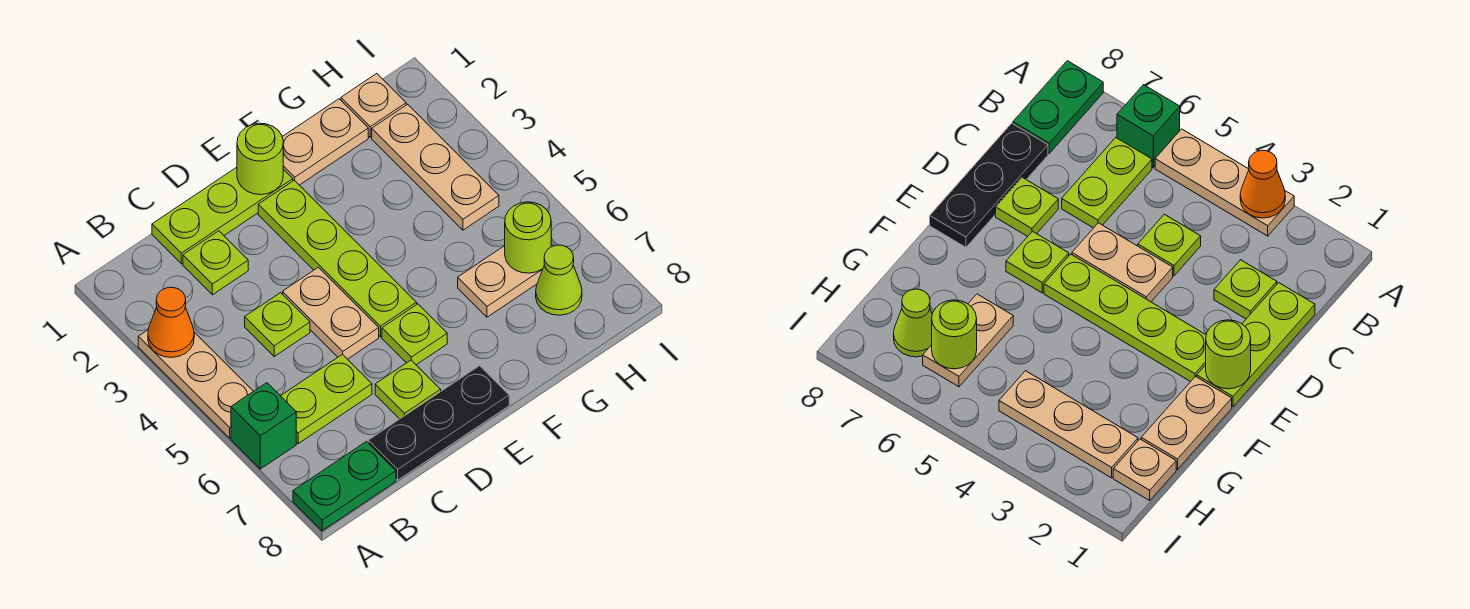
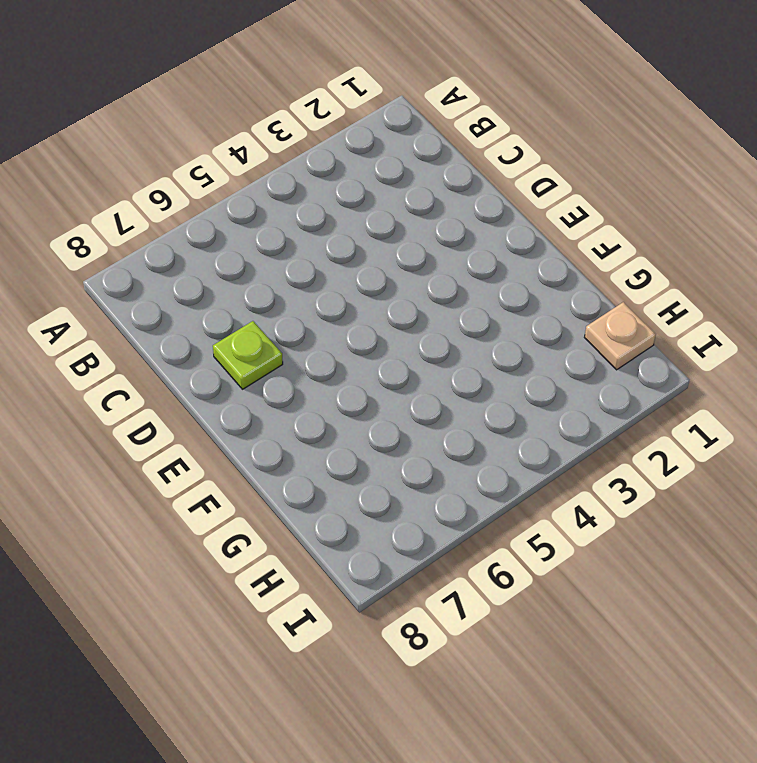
none -> tan plate A3:A5 level 1
none -> green brick A6 level 1
none -> green plate A8:B8 level 1

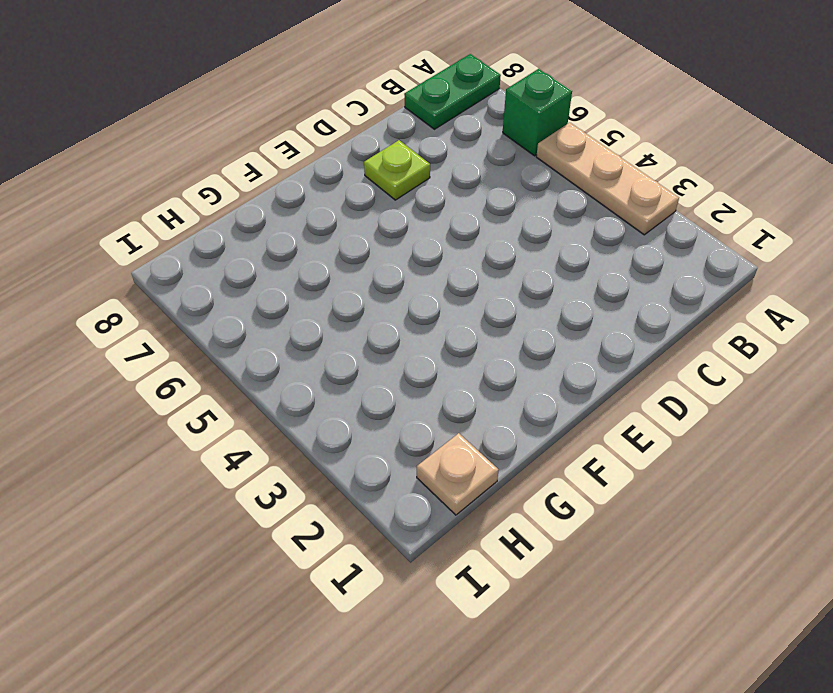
none -> lime plate B6:C6 level 1
none -> lime plate C1:E1 level 1
none -> lime plate C2 level 1

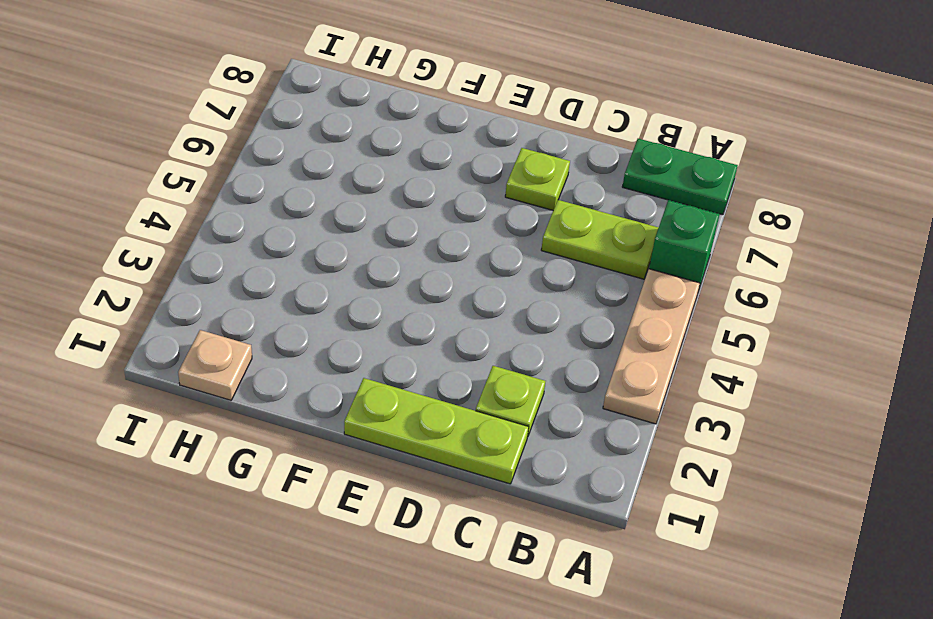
none -> lime plate C4 level 1
none -> black plate C8:E8 level 1
none -> tan plate D4:D5 level 1

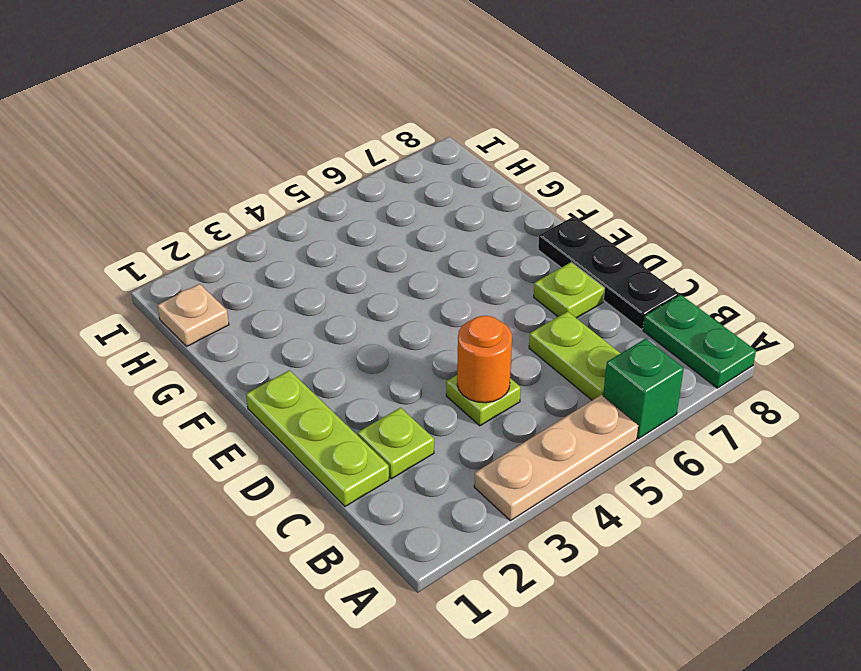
orange round brick C4 level 2 -> none
none -> tan plate D4:D5 level 1
none -> lime plate E2:E5 level 1
none -> lime plate E6 level 1

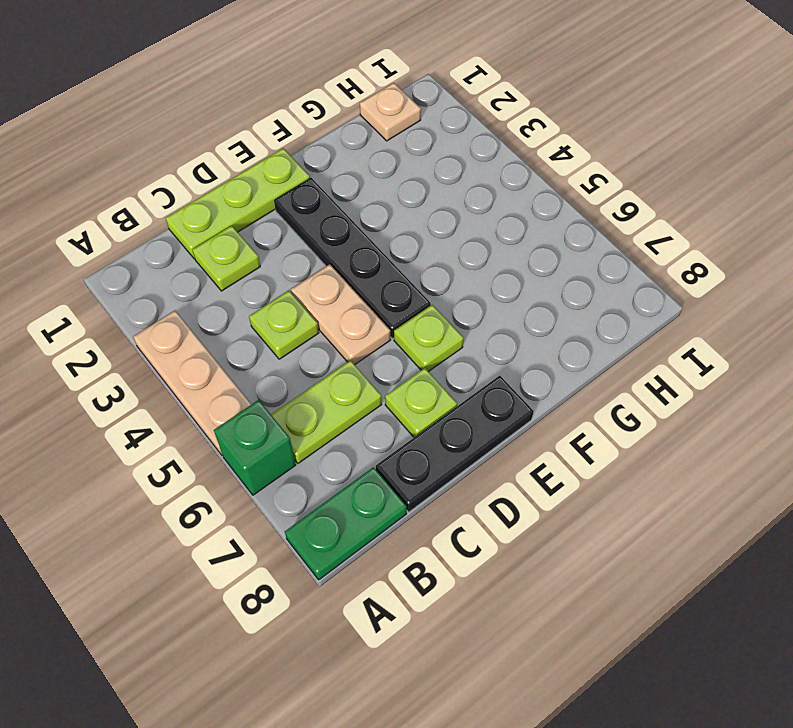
black plate E2:E5 level 1 -> lime plate E2:E5 level 1
none -> tan plate F1:G1 level 1
none -> tan plate G6:H6 level 1
none -> tan plate H2:H4 level 1

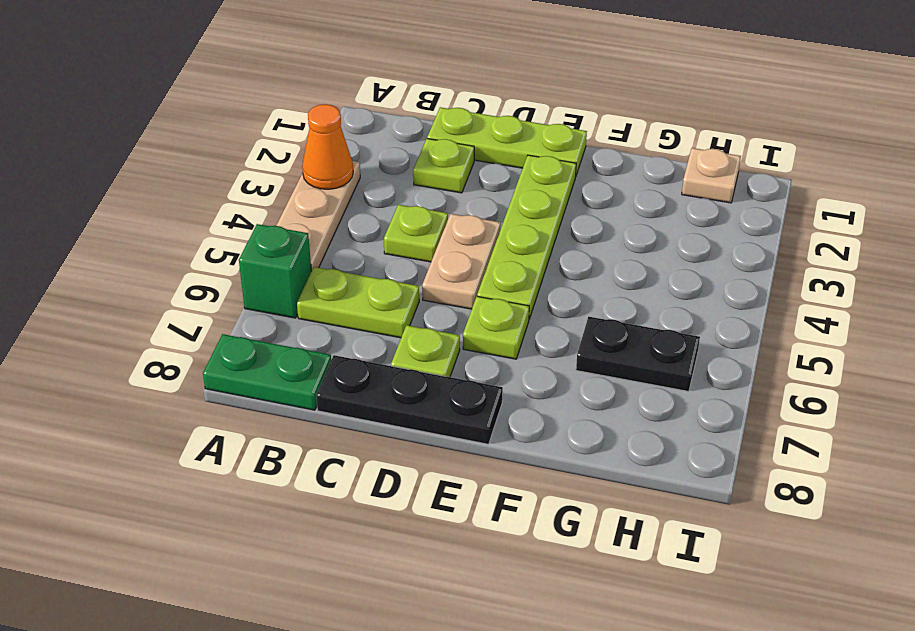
black plate G6:H6 level 1 -> tan plate G6:H6 level 1
none -> tan plate F1:G1 level 1
none -> tan plate H2:H4 level 1
none -> lime cone H7 level 1

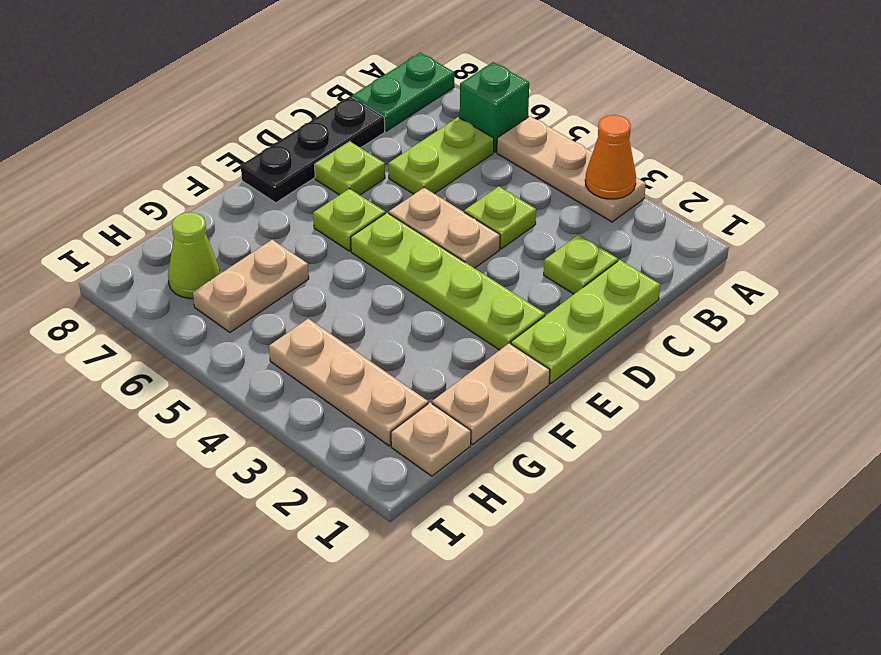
none -> lime round brick E1 level 2
none -> lime round brick H6 level 2

